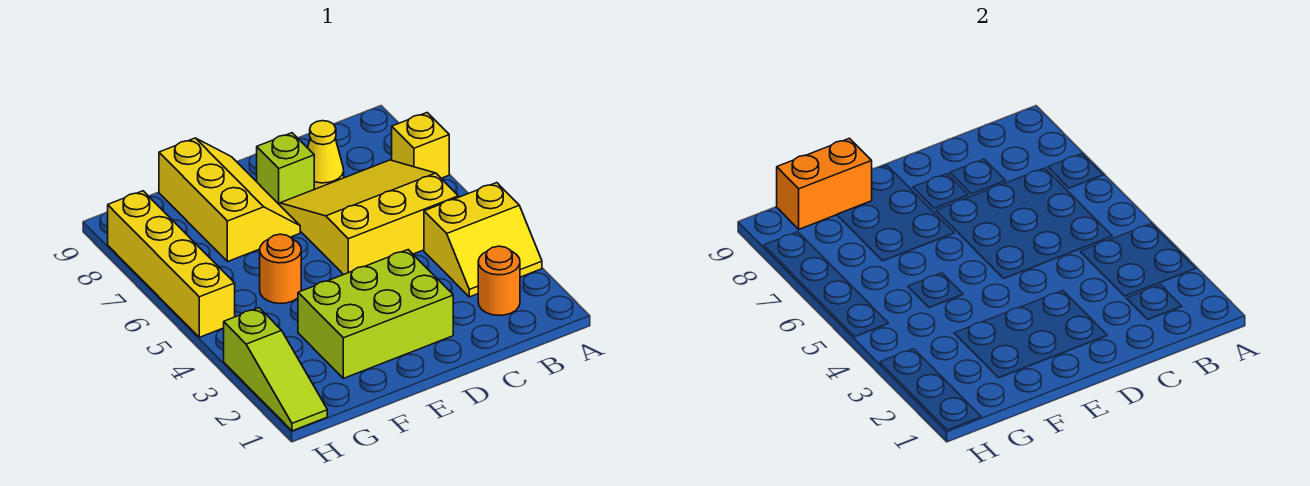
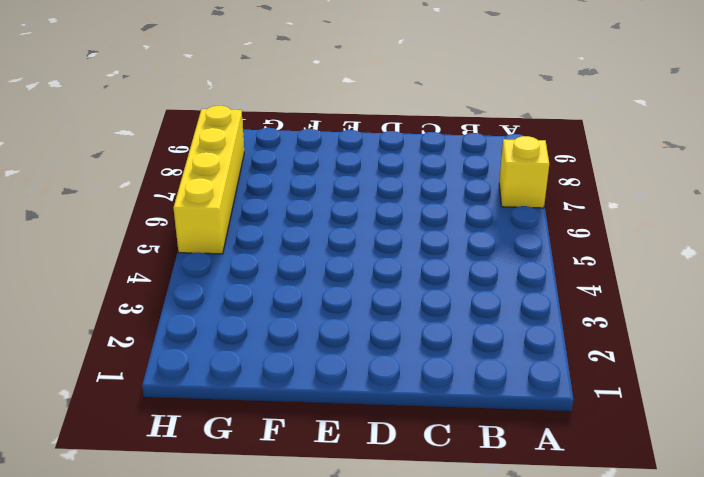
none -> yellow slope A3:B4 level 1 top 4
none -> orange round brick B2 level 1
none -> yellow slope B5:D7 level 1 top 5

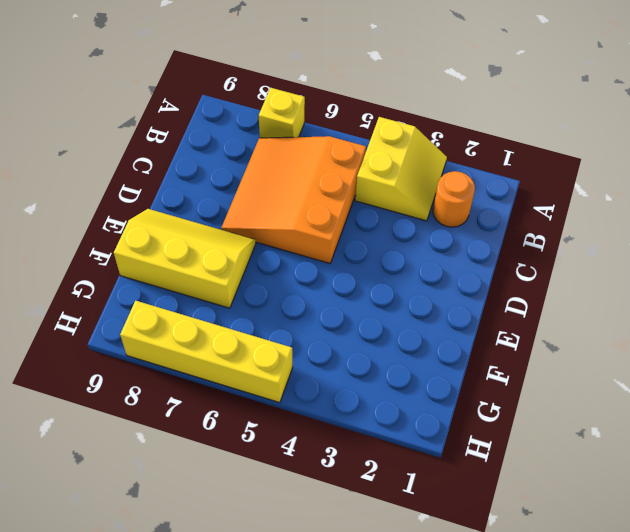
orange slope B5:D7 level 1 top 5 -> yellow slope B5:D7 level 1 top 5
none -> yellow cone C8 level 1
none -> lime brick D2:F3 level 1
none -> lime brick D8 level 1

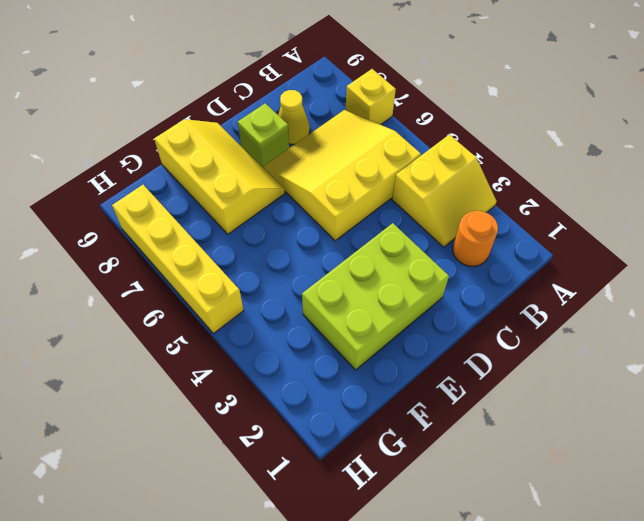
none -> orange round brick F5 level 1
none -> lime slope H1:H3 level 1 top 3
none -> orange brick F9:G9 level 2

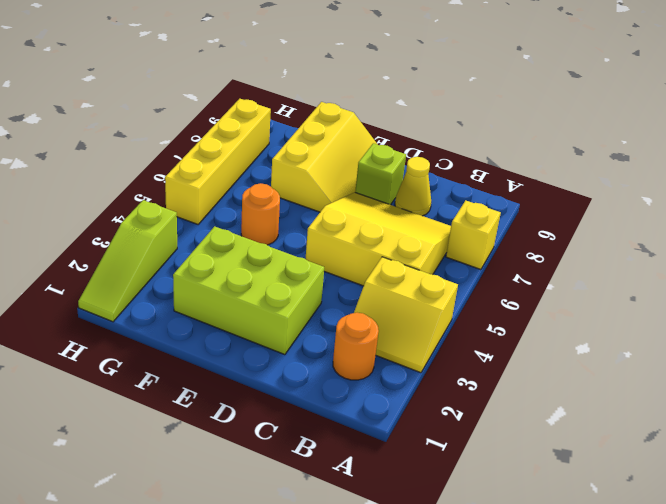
none -> orange brick F9:G9 level 2

